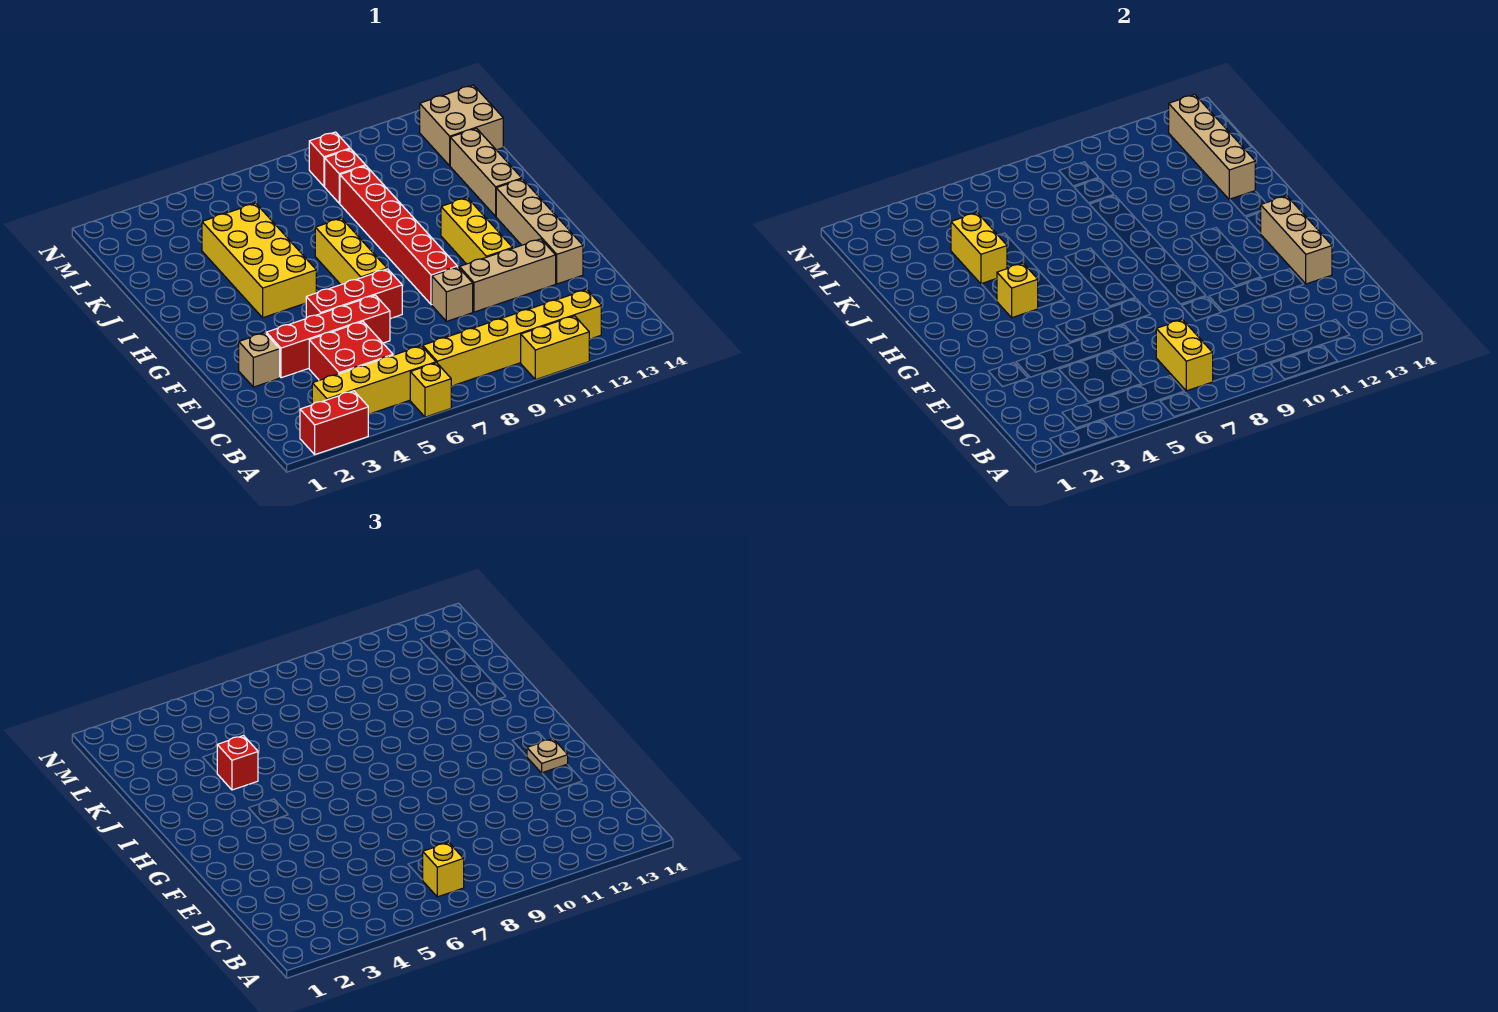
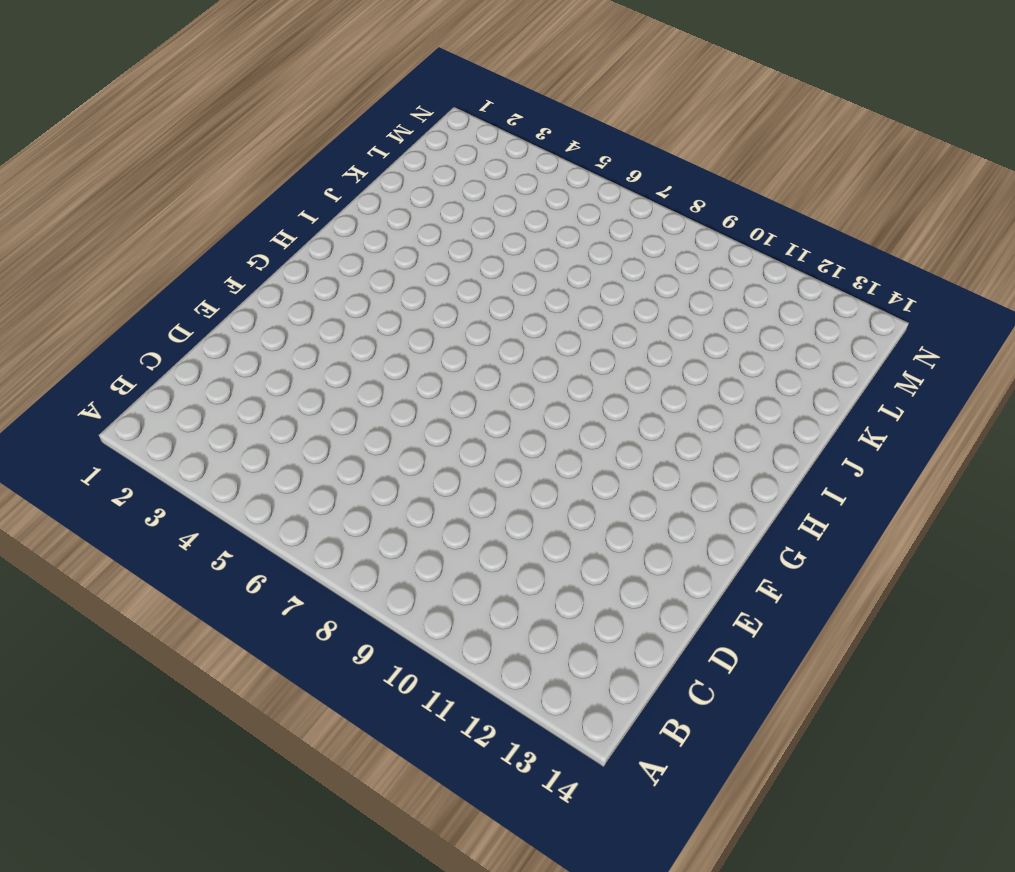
none -> red brick A2:A3 level 1
none -> yellow brick A6 level 1
none -> yellow brick A10:A11 level 1

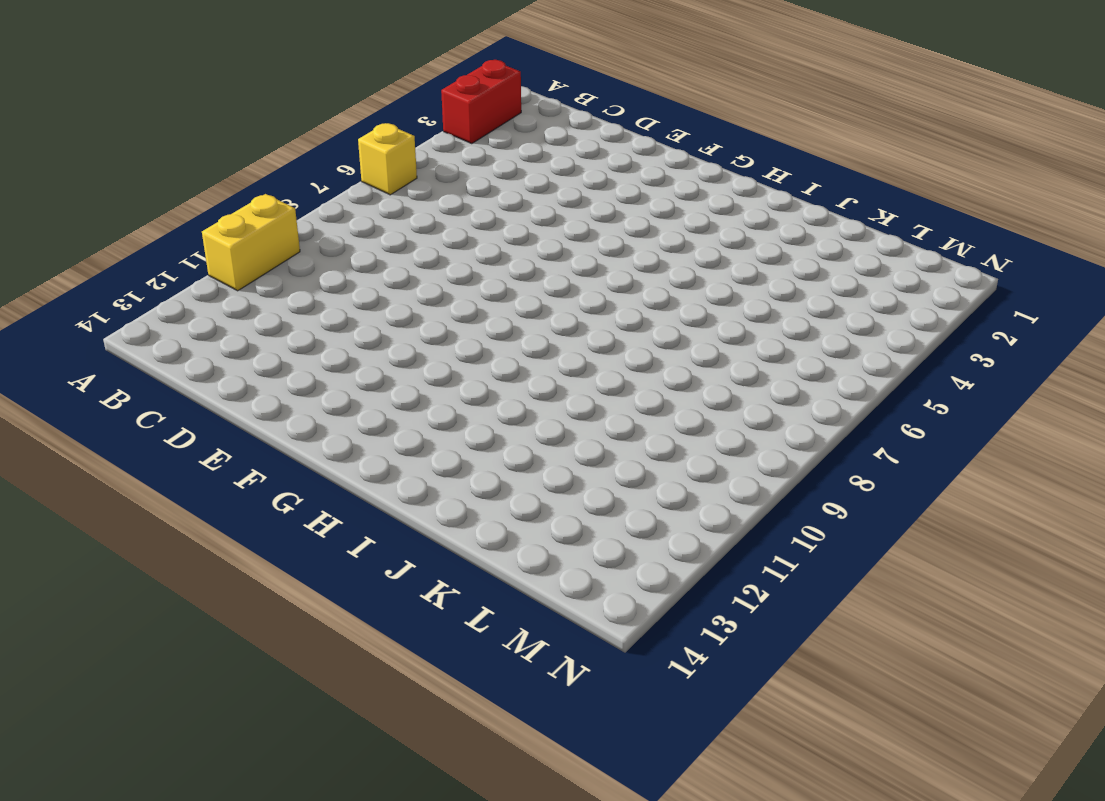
none -> yellow brick B3:B6 level 1
none -> yellow brick B7:B12 level 1
none -> red brick C4:D5 level 1

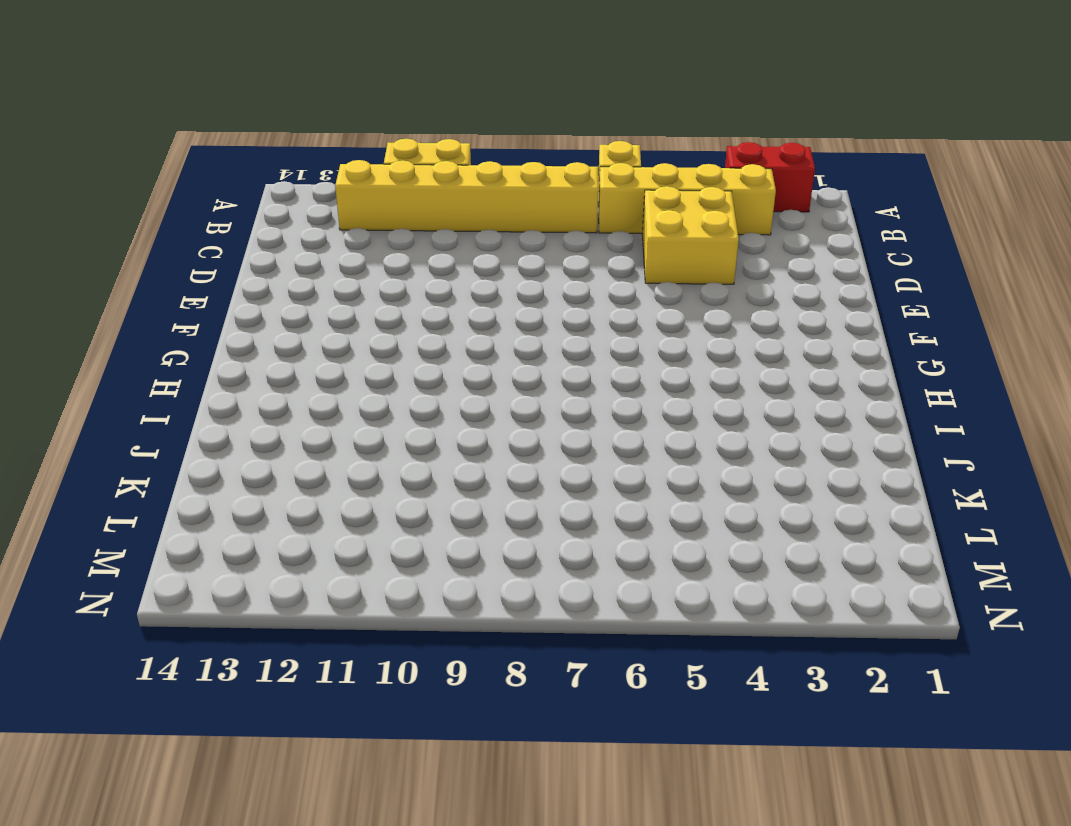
yellow brick C4:D5 level 1 -> red brick C4:D5 level 1
none -> tan brick E2 level 1
none -> red brick E3:E6 level 1
none -> tan brick E9 level 1

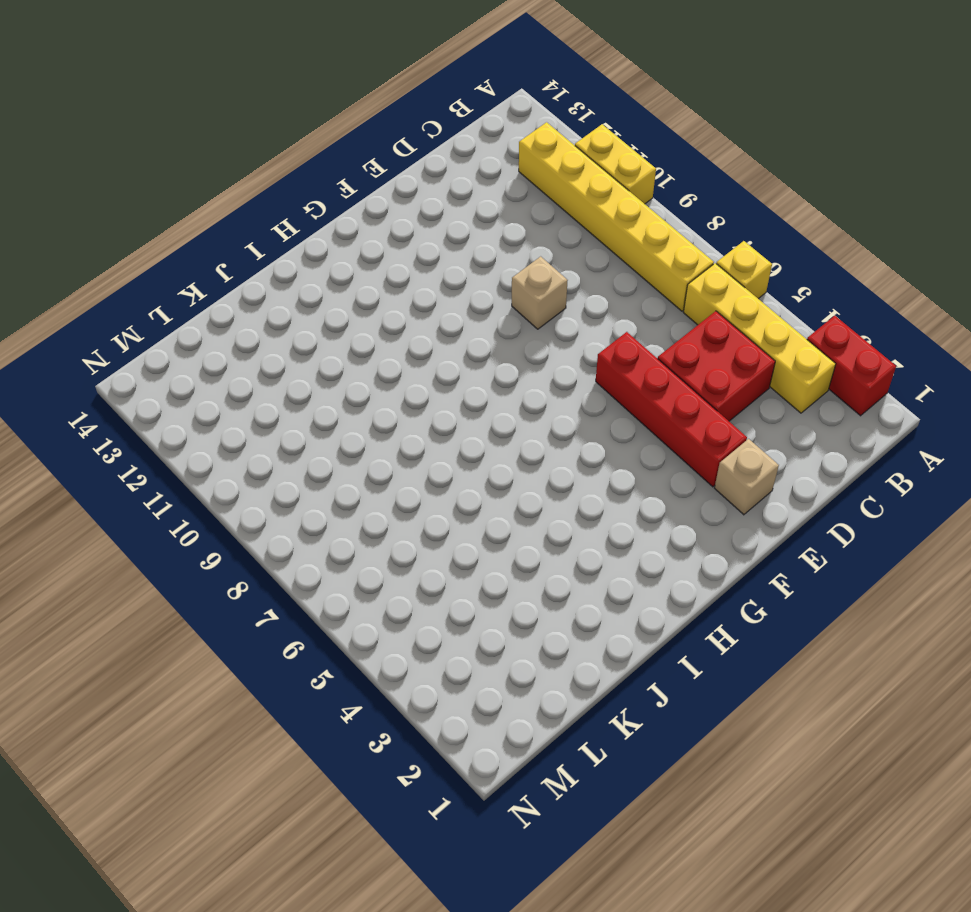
none -> tan brick E10:E12 level 1
none -> tan brick E13:H13 level 1
none -> red brick F5:F7 level 1

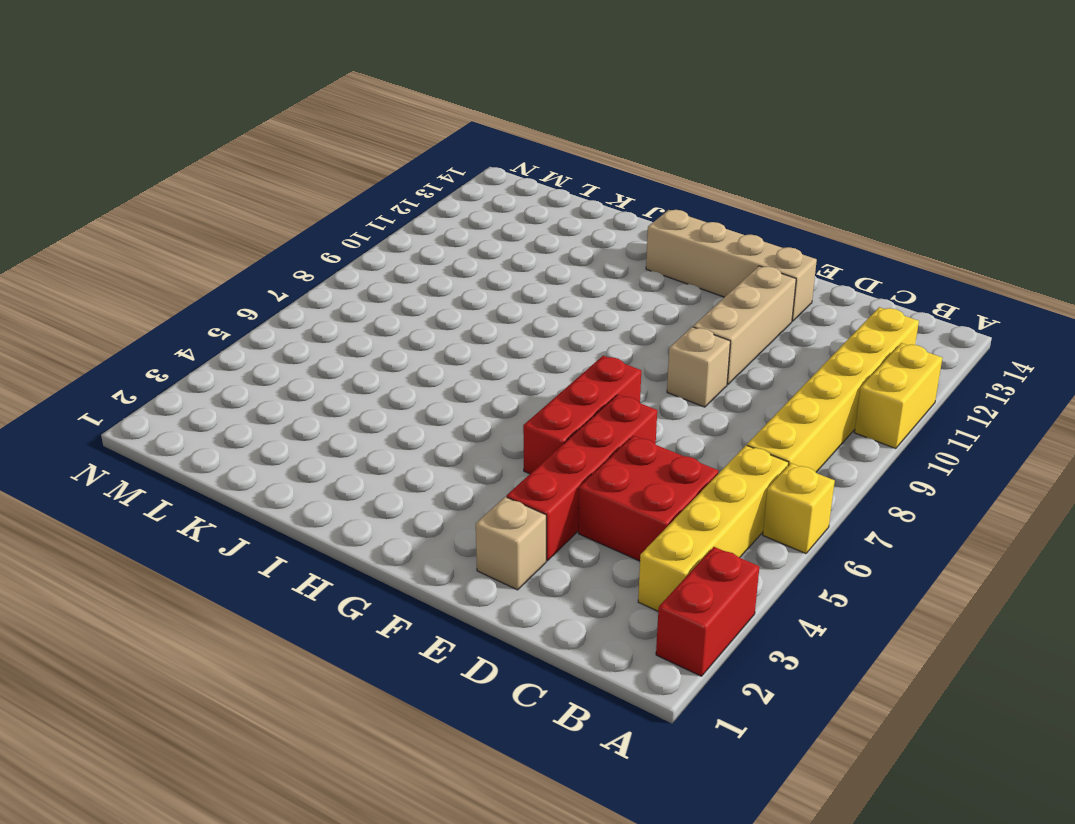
none -> red brick F9:K9 level 1
none -> yellow brick F11:H11 level 1
none -> yellow brick G7:I7 level 1

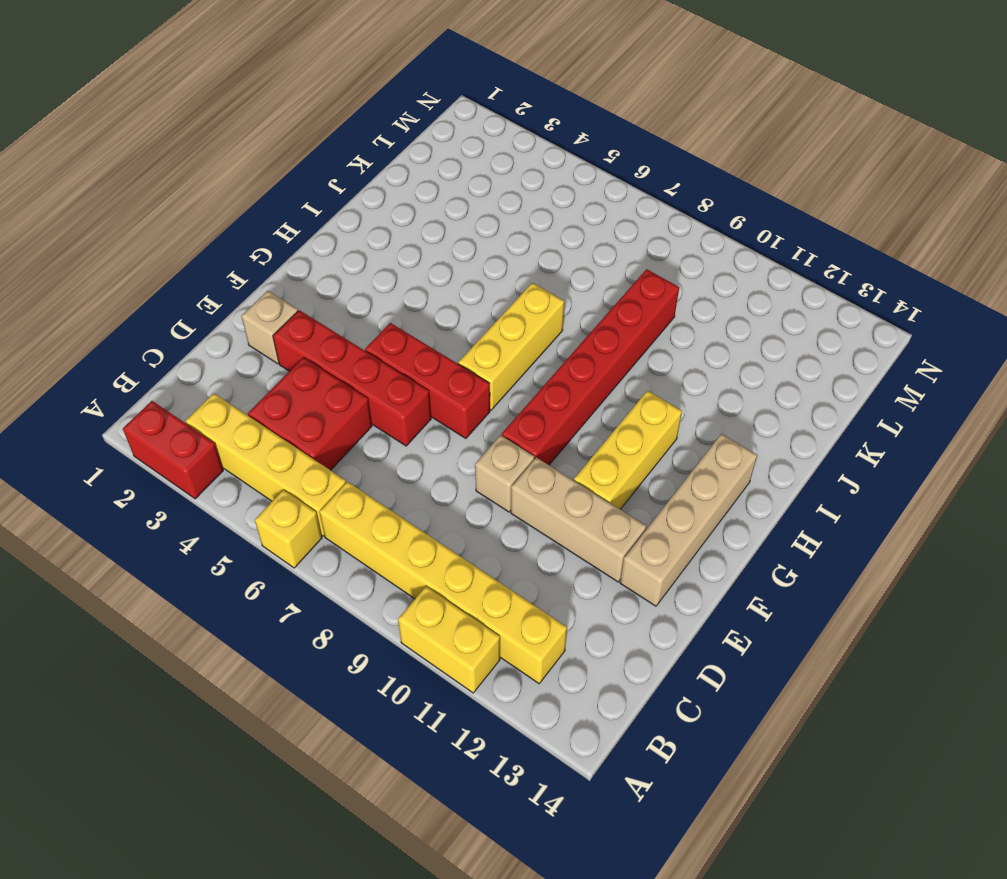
none -> yellow brick H4:K5 level 1
none -> tan brick I13:K13 level 1
none -> red brick L9 level 1

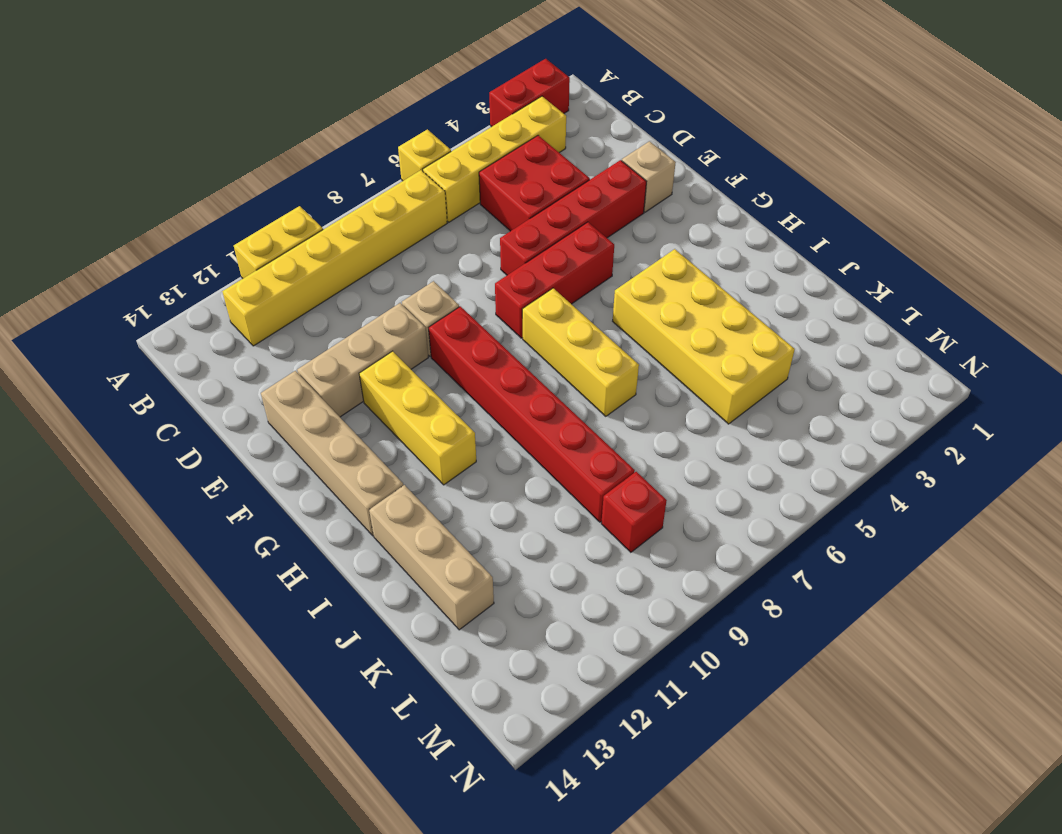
none -> tan brick L13:M14 level 1
none -> red brick M9 level 1
none -> yellow brick B7:C7 level 2

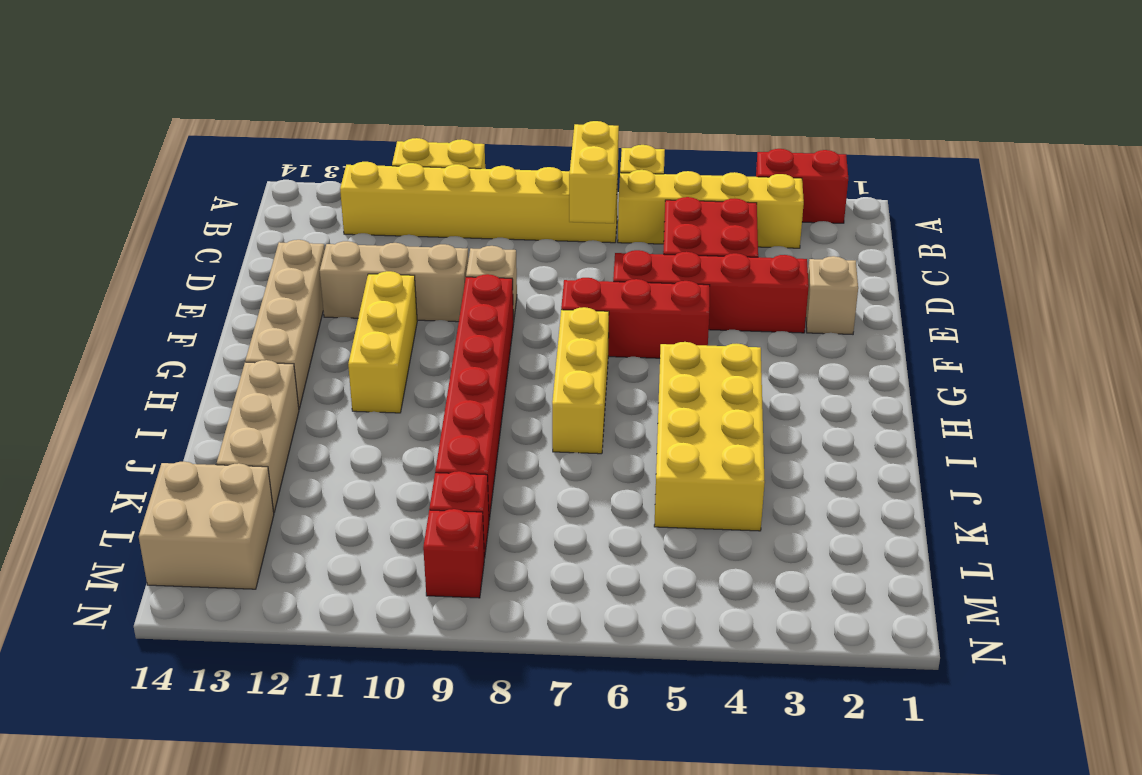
none -> tan brick E13:G13 level 2
none -> yellow brick H4 level 2
none -> yellow brick J4:K4 level 2

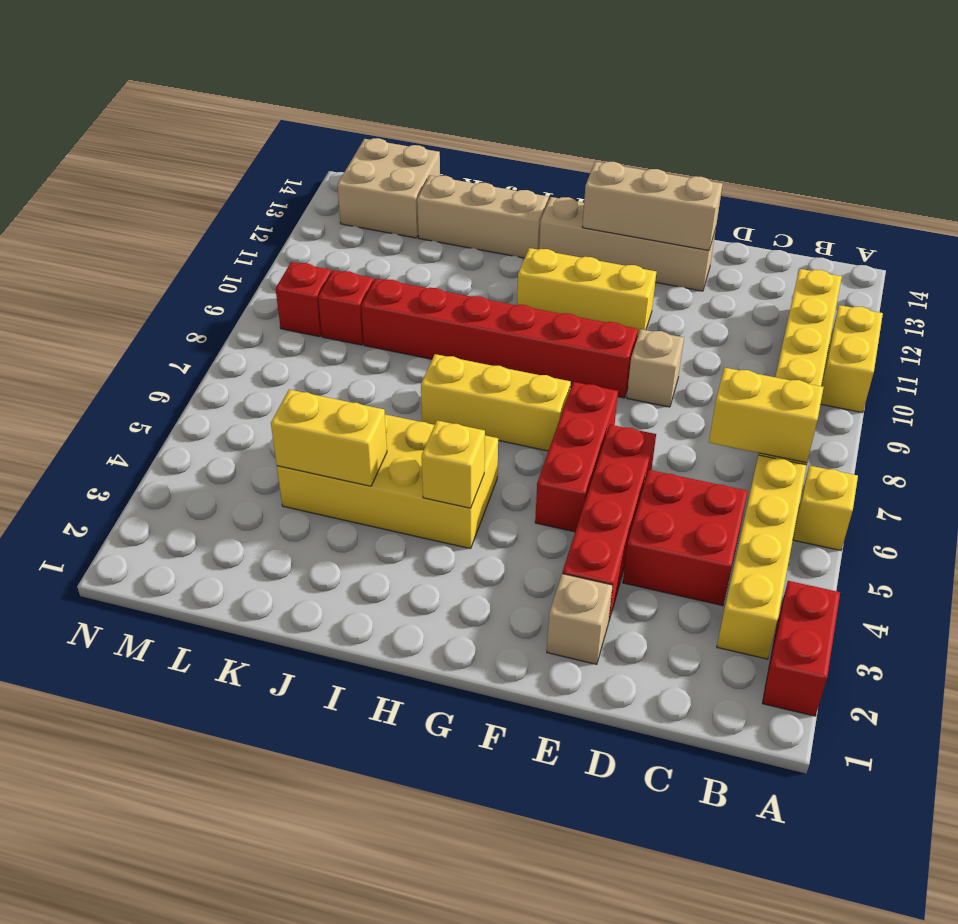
none -> tan brick E10:E12 level 1
none -> tan brick J13:M13 level 2
none -> yellow brick B7 level 3

